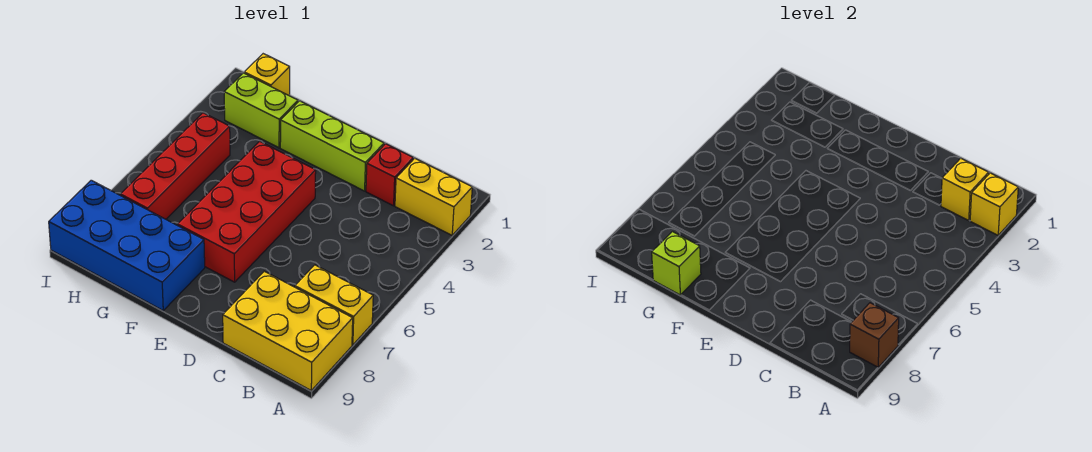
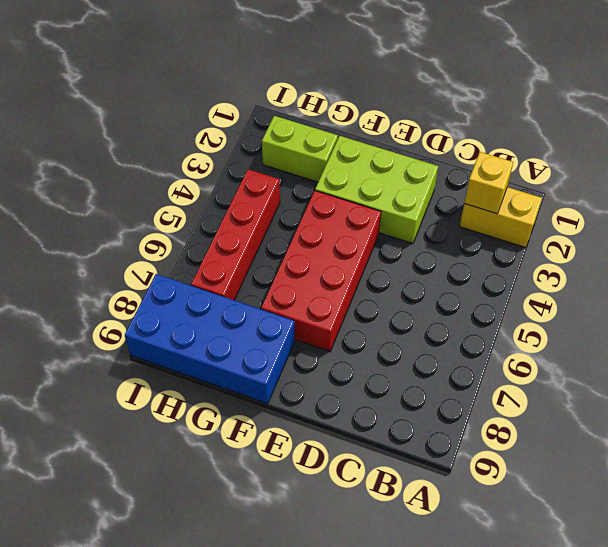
lime brick D2:F3 level 1 -> lime brick D2:F2 level 1
none -> yellow brick A7:B7 level 1
none -> yellow brick A8:C9 level 1
none -> red brick C2 level 1

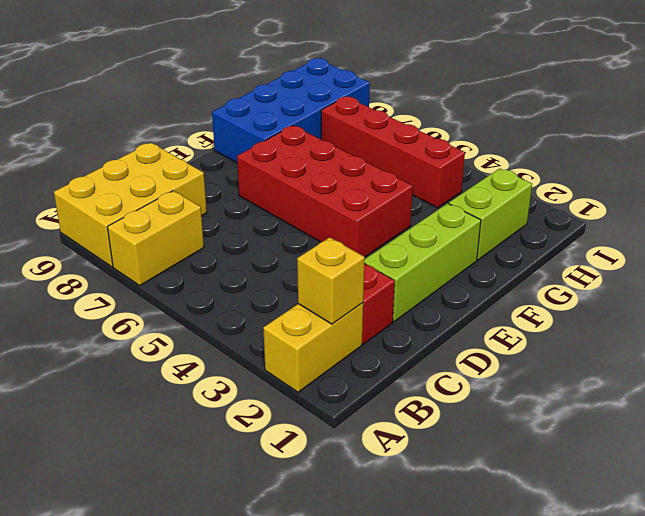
none -> yellow brick H1 level 1
none -> yellow brick A2 level 2
none -> brown brick A8 level 2

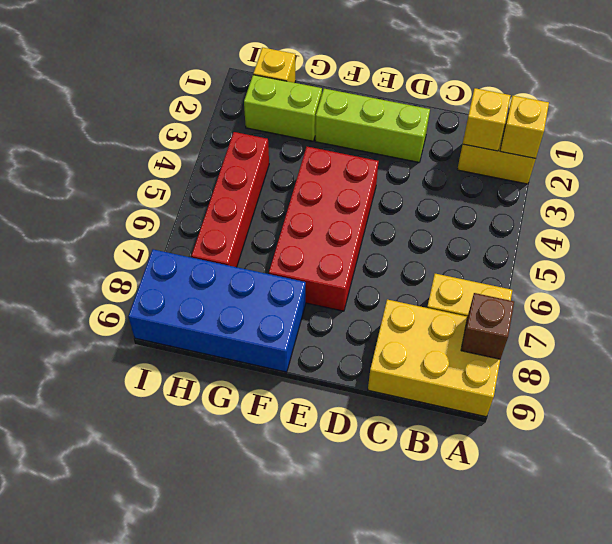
none -> red brick C2 level 1
none -> lime brick G9 level 2

